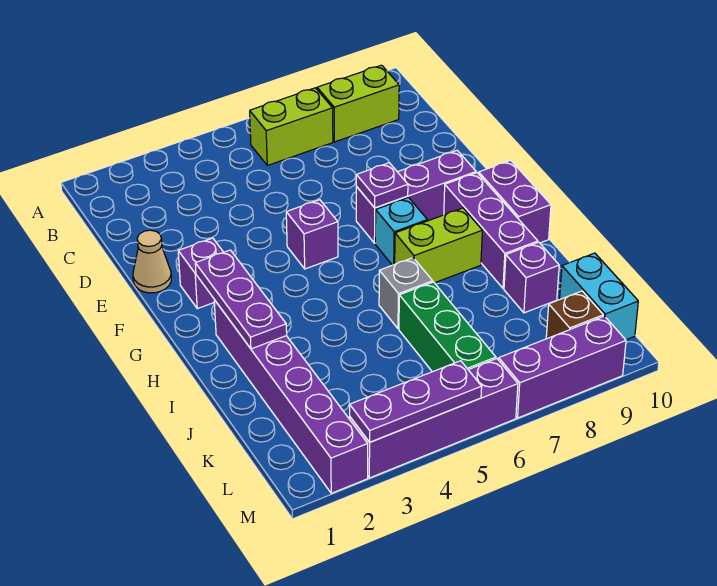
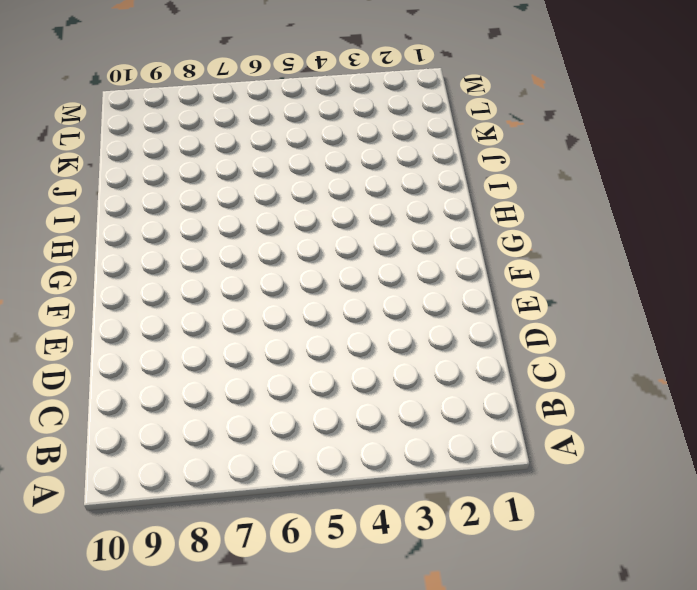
none -> lime brick B6:B7 level 1
none -> lime brick B8:B9 level 1
none -> tan cone E1 level 1

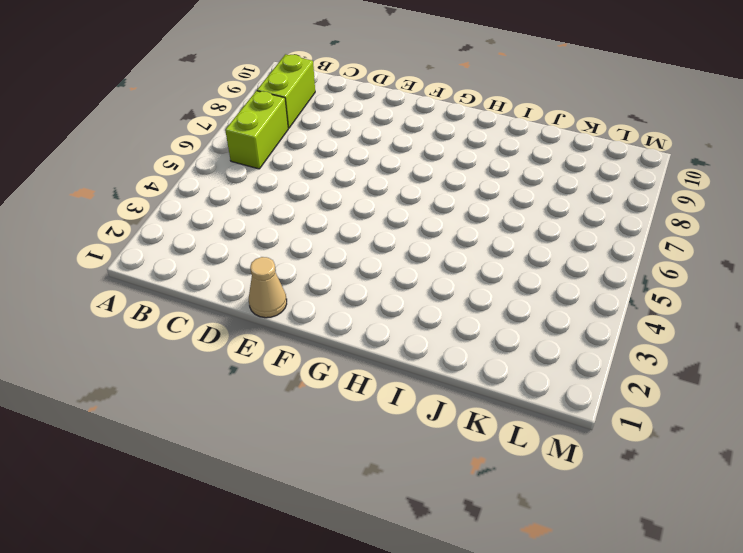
none -> purple brick F2 level 1
none -> purple brick F5 level 1
none -> purple brick F7:F9 level 1

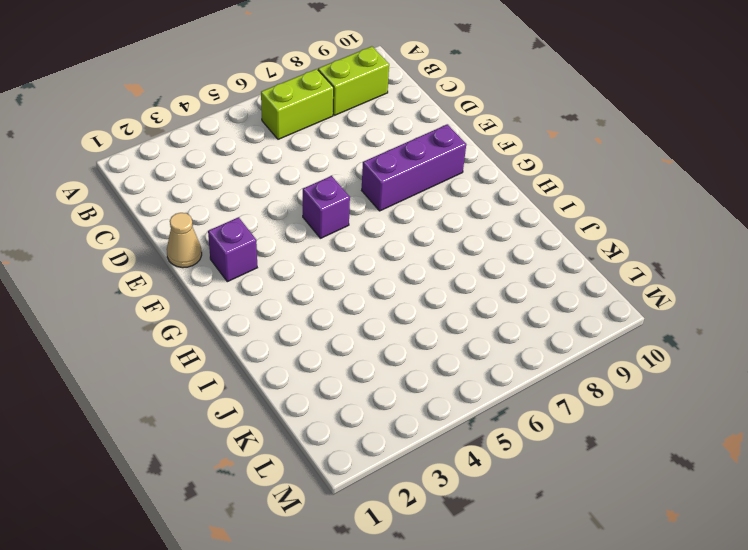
none -> cyan brick G7 level 1
none -> purple brick G9:I9 level 1
none -> purple brick G10:H10 level 1

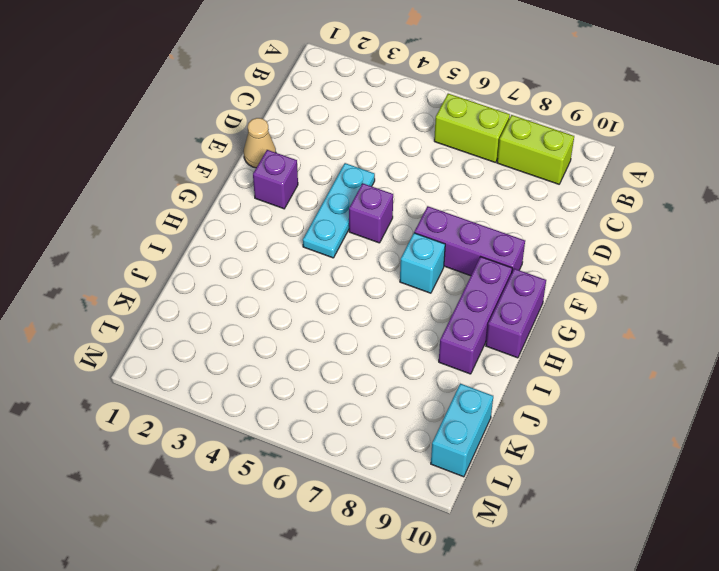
cyan plate E4:G4 level 1 -> none
none -> purple brick H2:M2 level 1
none -> lime brick H7:H8 level 1
none -> grey brick I6 level 1

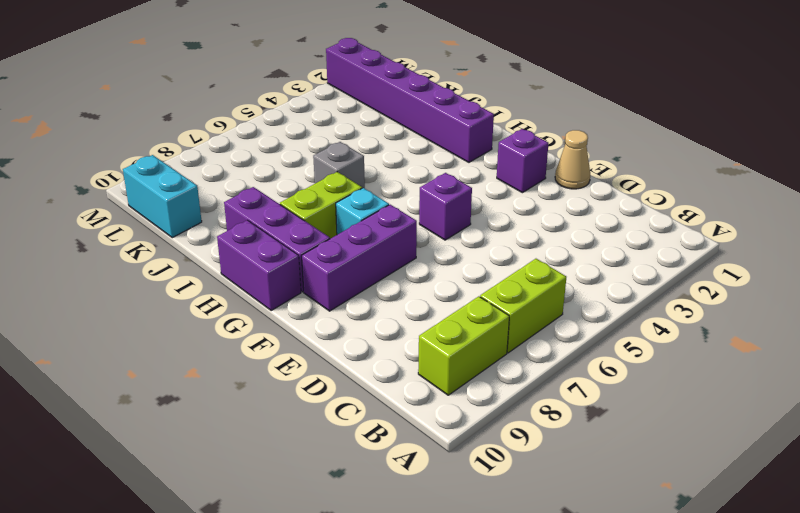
none -> green brick J6:L6 level 1
none -> purple brick J9 level 1
none -> brown brick L9 level 1

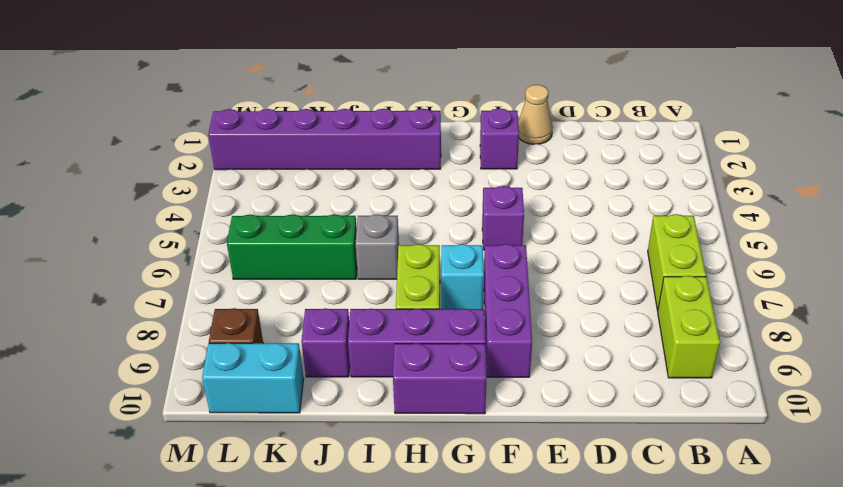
none -> purple brick M3:M6 level 1
none -> purple brick M7:M9 level 1
none -> purple plate F7 level 2

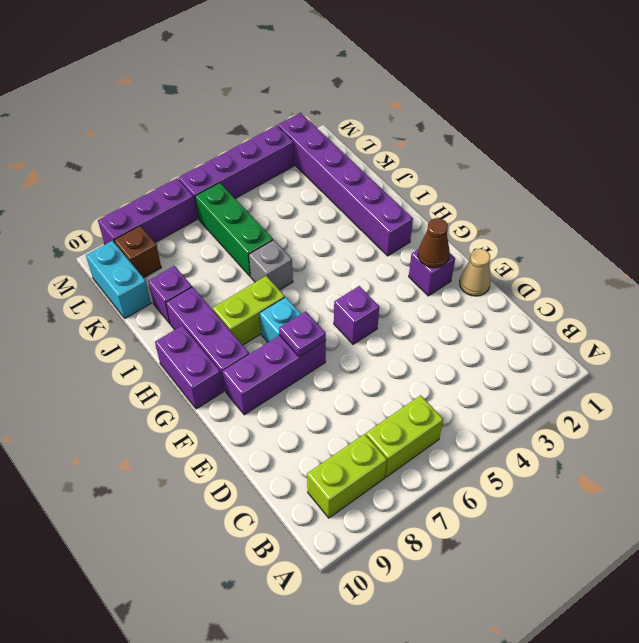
brown cone F2 level 2 -> none
none -> purple plate G2:I2 level 2
none -> purple plate M3:M5 level 2

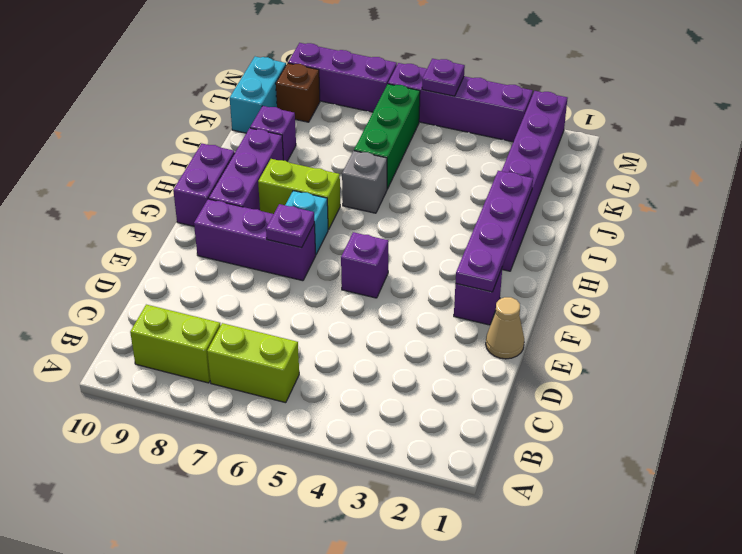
purple plate F2:I2 level 2 -> purple plate G2:I2 level 2
purple plate M5 level 2 -> purple plate M3:M5 level 2

